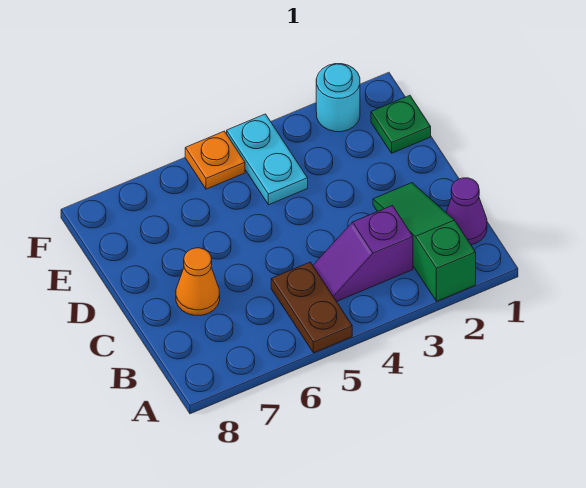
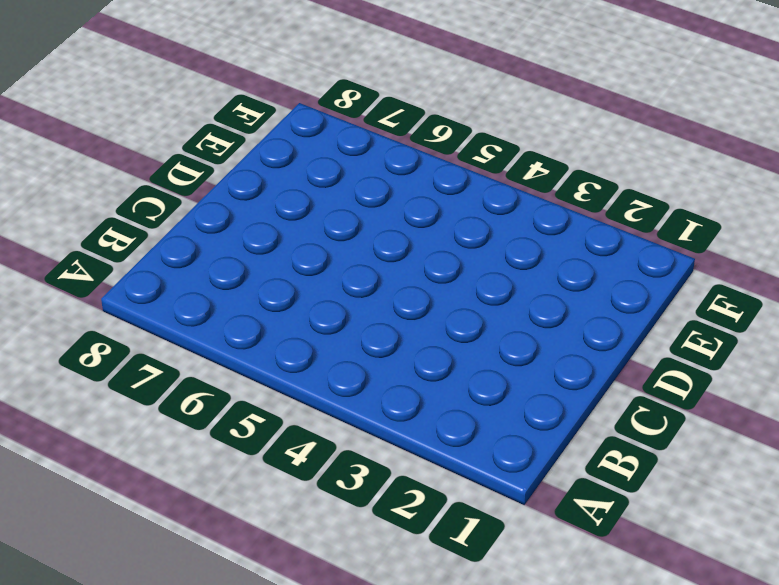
none -> green slope A2:C2 level 1 top A
none -> brown plate A5:B5 level 1

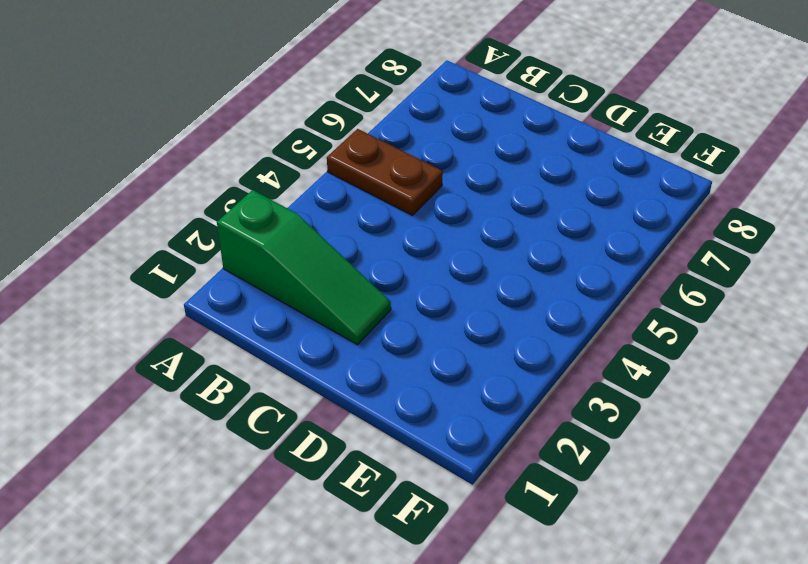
none -> purple cone B1 level 1
none -> purple slope B3:B4 level 1 top 3

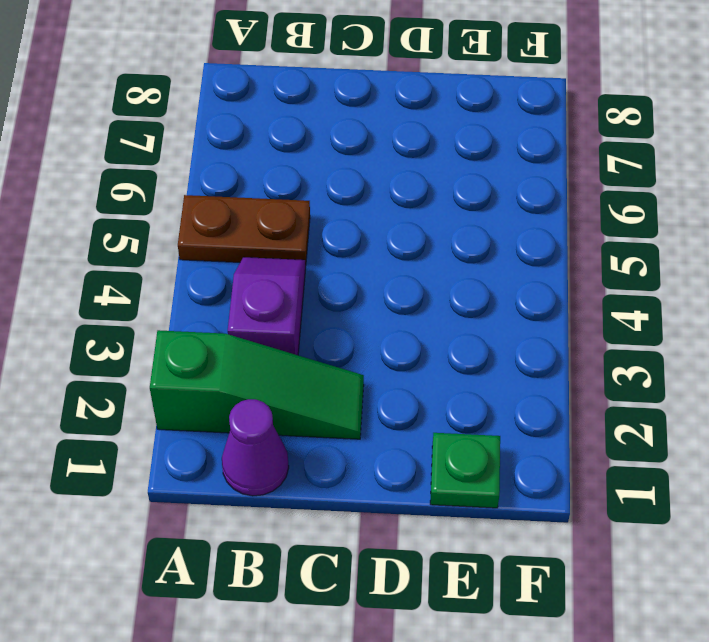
none -> orange cone C7 level 1
none -> cyan plate E4:F4 level 1

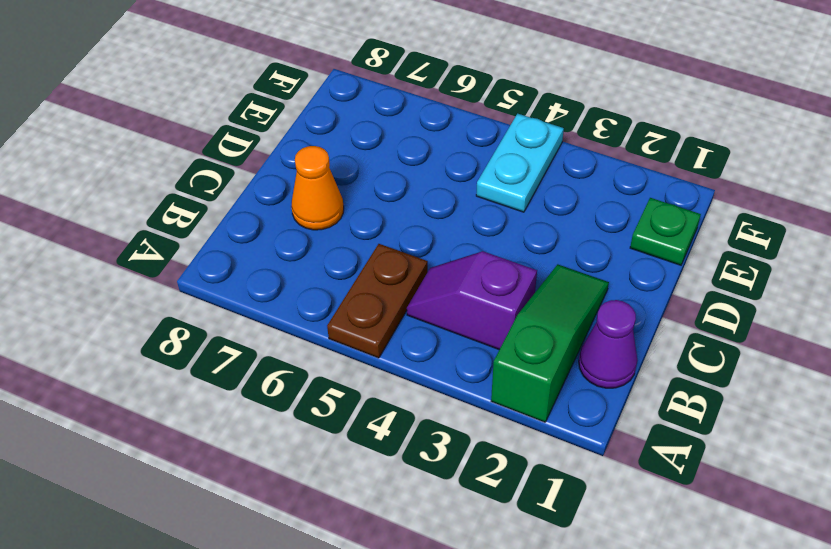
none -> cyan round brick F2 level 1
none -> orange plate F5 level 1

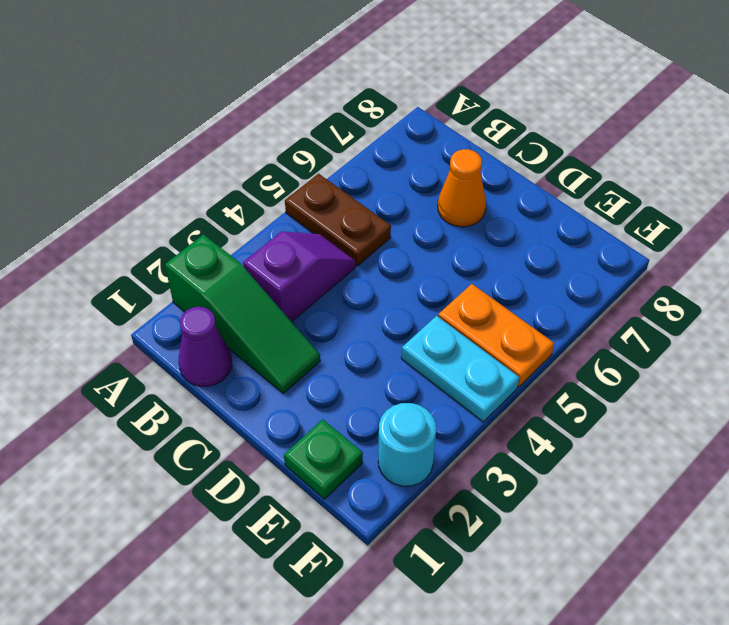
orange plate E5:F5 level 1 -> orange plate F5 level 1

